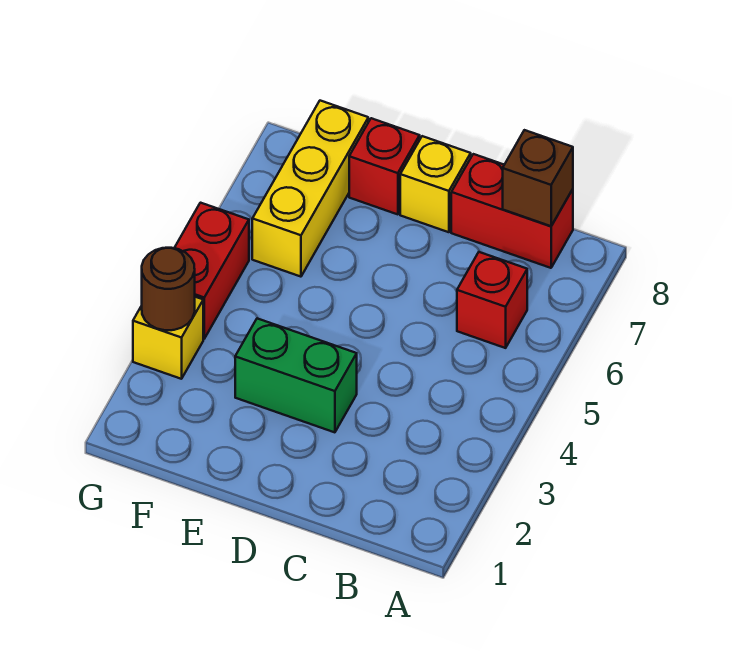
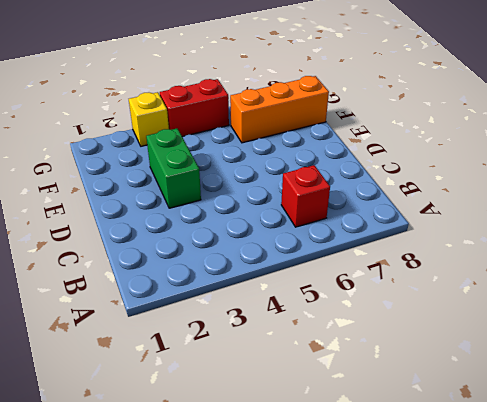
orange brick F6:F8 level 1 -> yellow brick F6:F8 level 1
none -> red brick B8:C8 level 1
none -> yellow brick D8 level 1

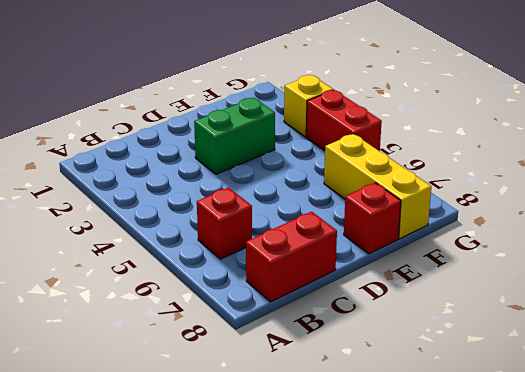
none -> yellow brick D8 level 1
none -> brown brick B8 level 2

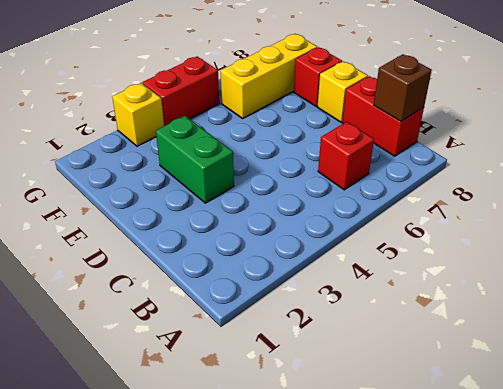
none -> brown round brick G3 level 2

